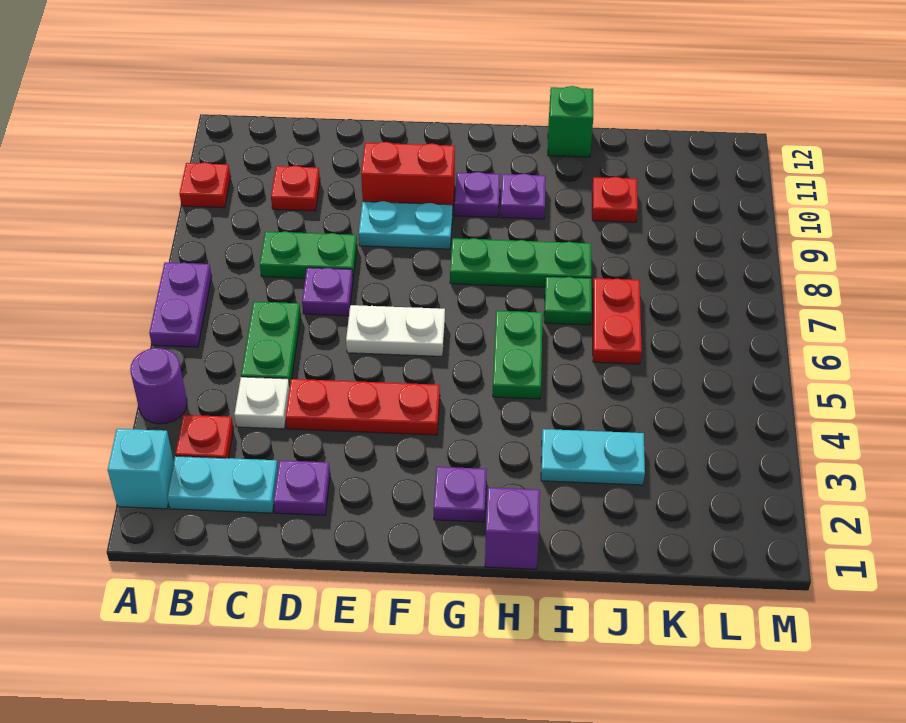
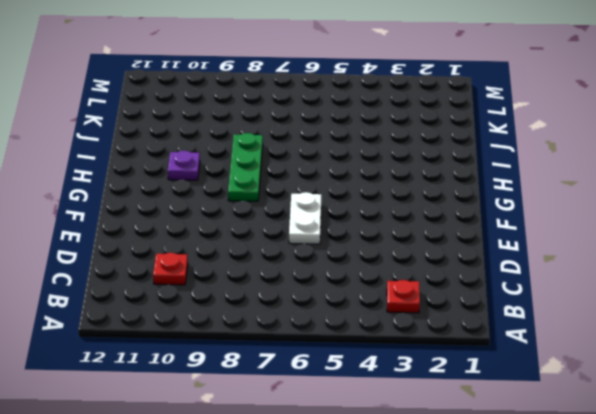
none -> cyan brick A2 level 1
none -> purple round brick A4 level 1
none -> purple plate A6:A7 level 1

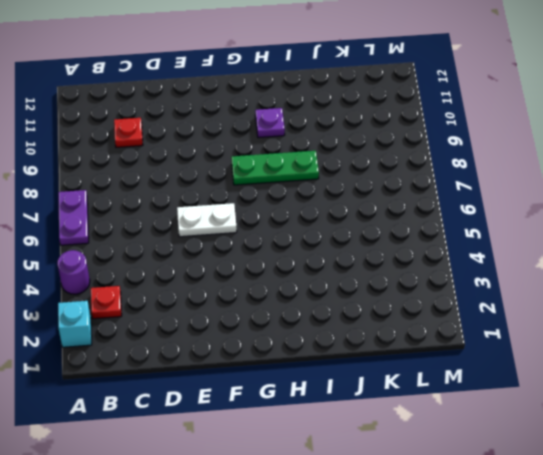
none -> red plate A10 level 1
none -> cyan plate B2:C2 level 1
none -> white plate C4 level 1

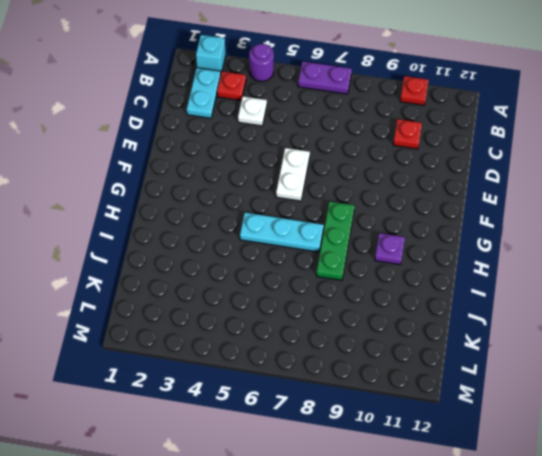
cyan plate H5:H7 level 1 -> green plate H5:H6 level 1
none -> green plate C5:C6 level 1
none -> green plate C8:D8 level 1
none -> purple plate D2 level 1

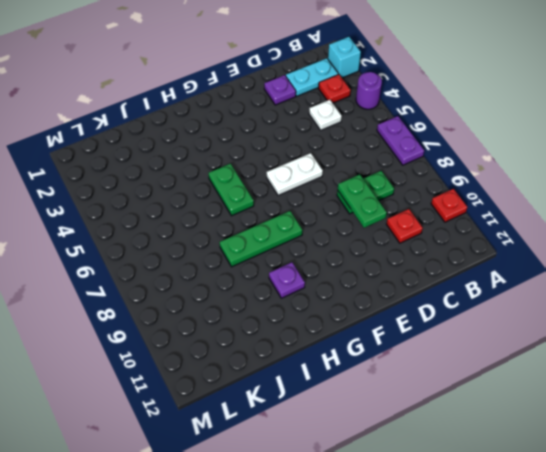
green plate D8:D9 level 2 -> green plate C5:C6 level 1
none -> red plate D4:F4 level 1
none -> purple plate D7 level 1
none -> cyan plate E9:F9 level 1

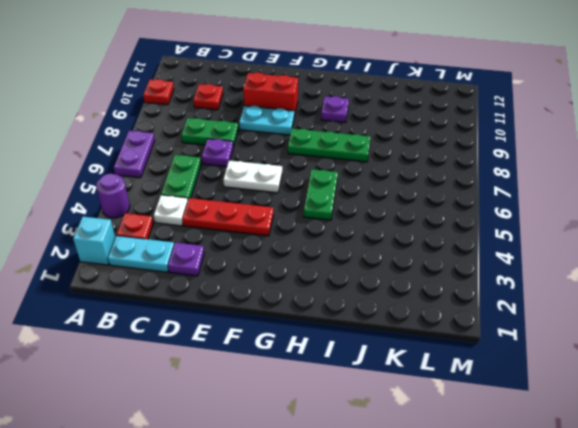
none -> purple plate G2 level 1
none -> purple plate G10 level 1
none -> purple brick H1 level 1

